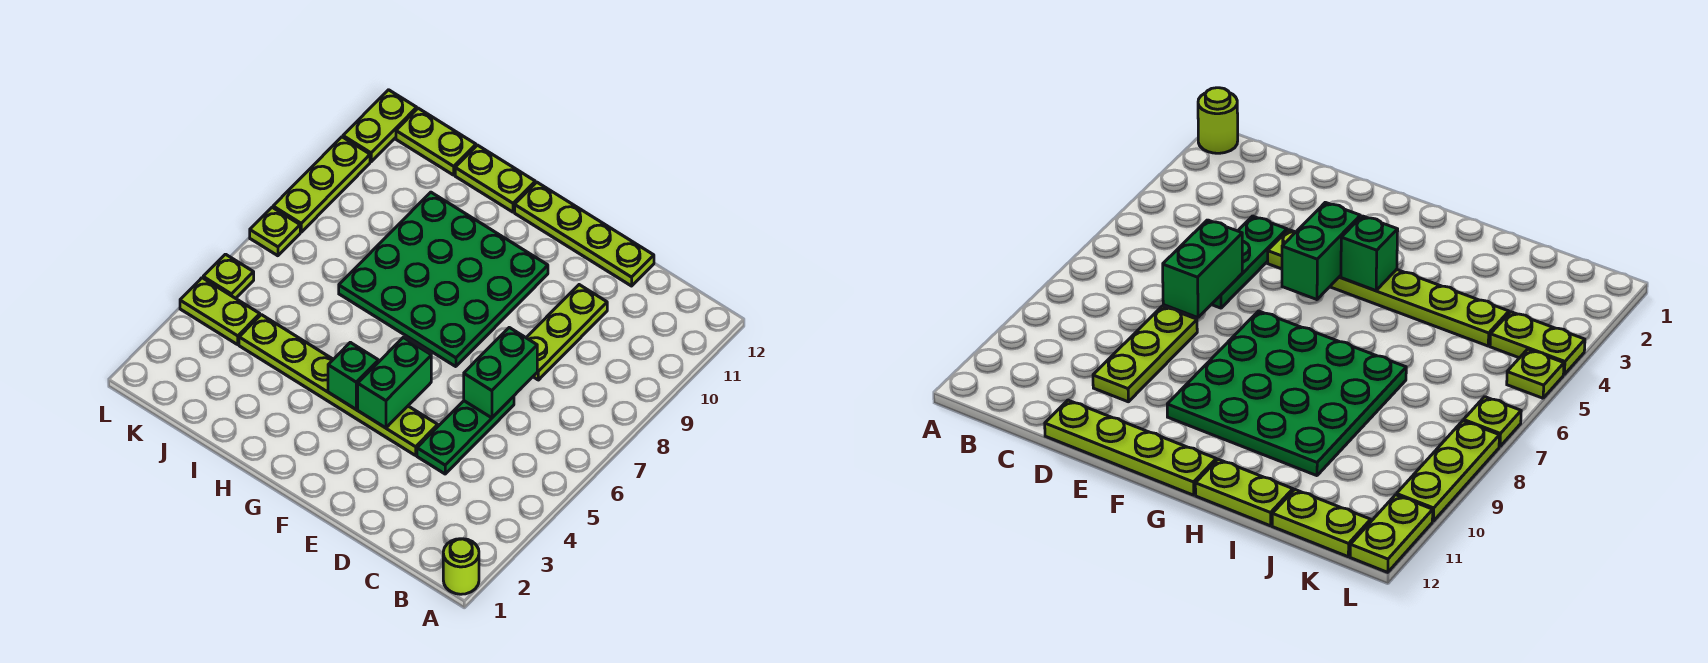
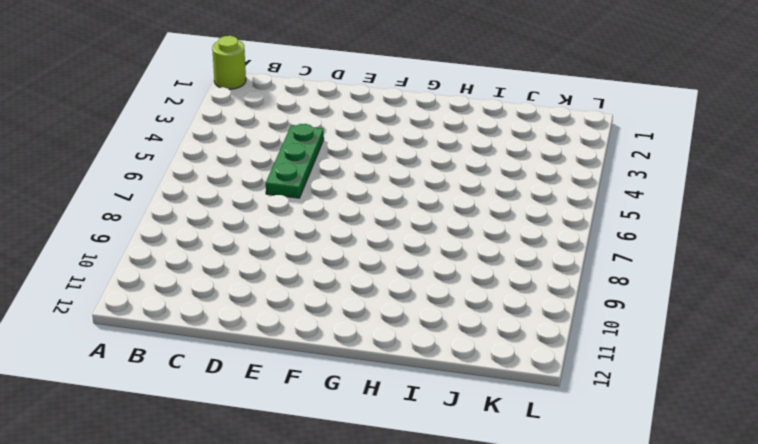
none -> lime plate D8:D10 level 1
none -> lime plate D12:G12 level 1
none -> lime plate E4:J4 level 1

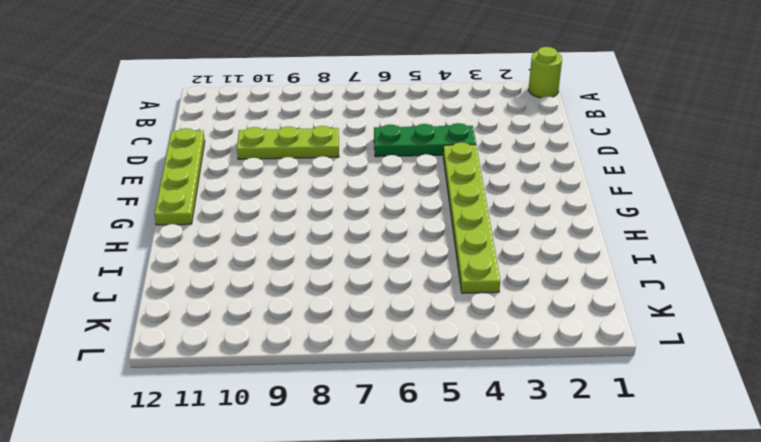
none -> green plate F7:I10 level 1
none -> lime plate H12:I12 level 1
none -> lime plate J12:K12 level 1

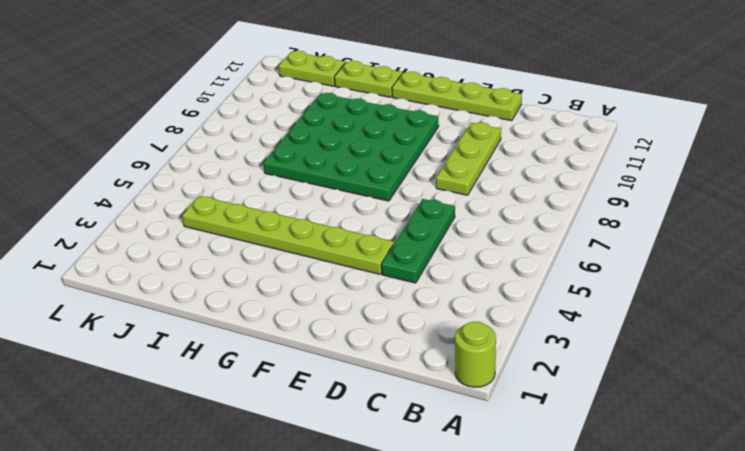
none -> lime plate K4:L4 level 1
none -> lime plate L5 level 1
none -> lime plate L7 level 1

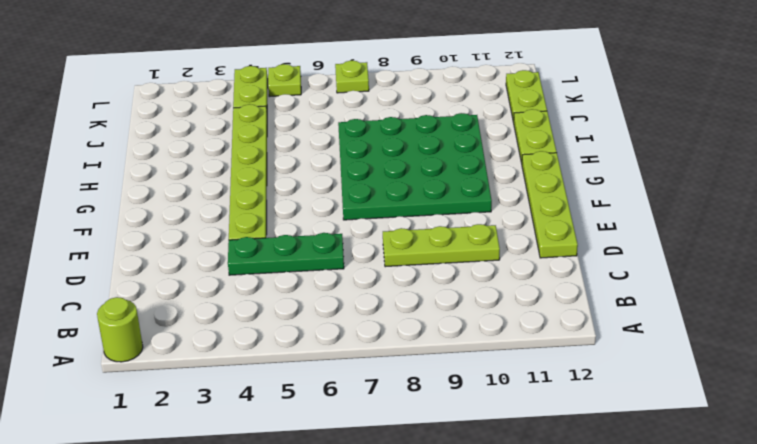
none -> lime plate L8:L10 level 1
none -> lime plate L11:L12 level 1
none -> green brick D6:D7 level 2

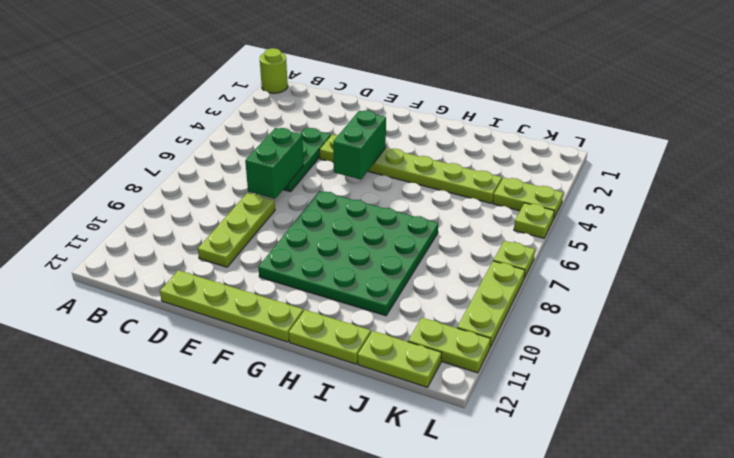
lime plate K11:L11 level 1 -> lime plate L11:L12 level 1
none -> green brick G4 level 2

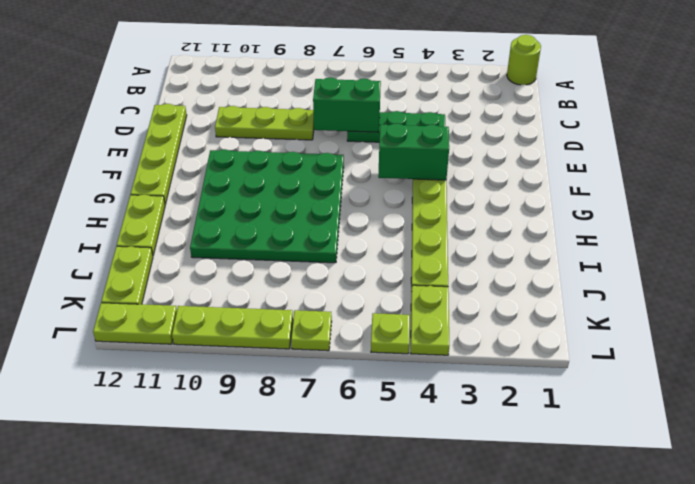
none -> green brick G4 level 2

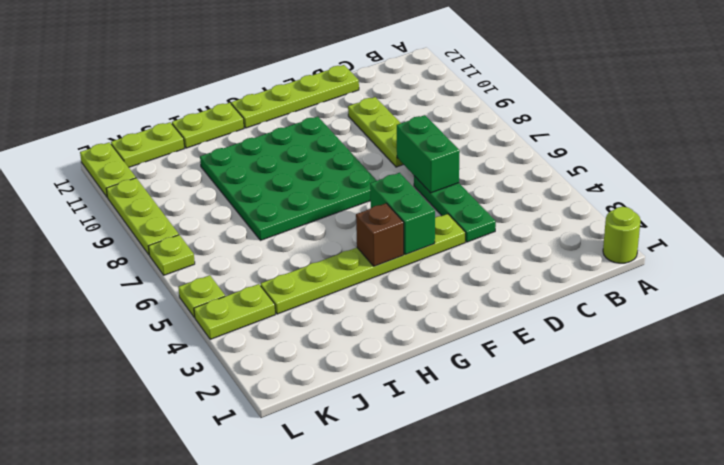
brown brick G4 level 2 -> green brick G4 level 2

